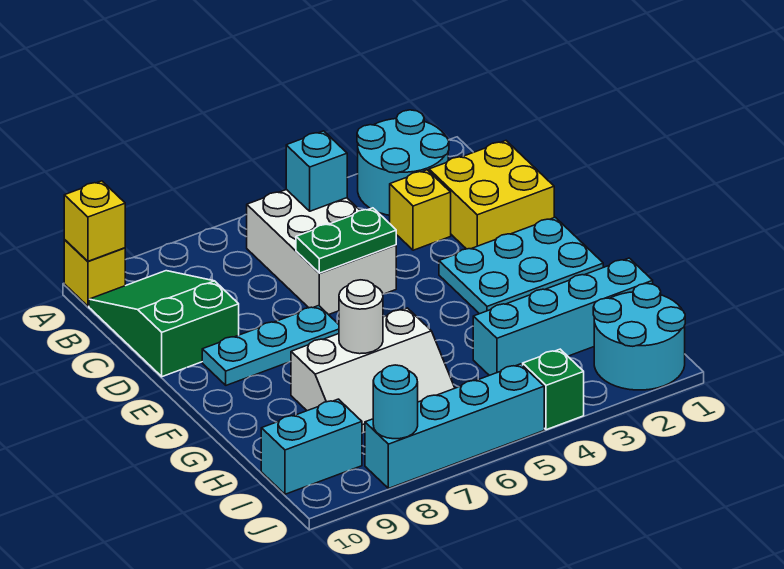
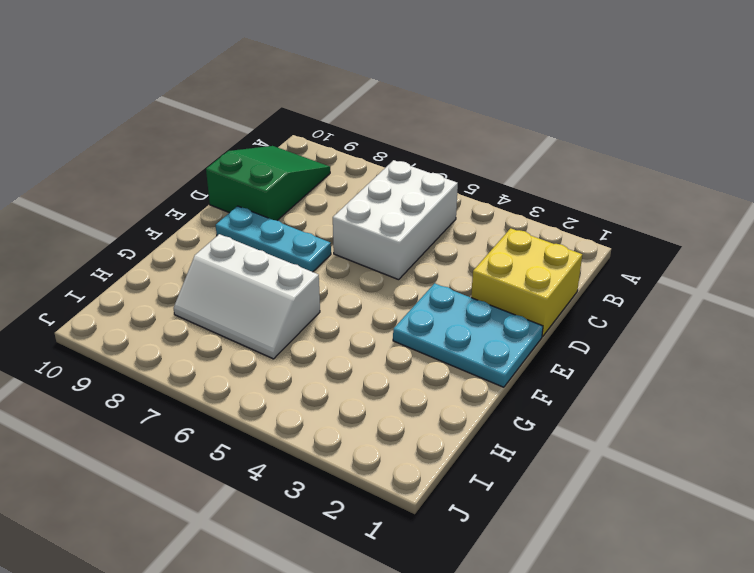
none -> cyan round brick A2:B3 level 1
none -> yellow brick A10 level 1
none -> yellow brick C3 level 1

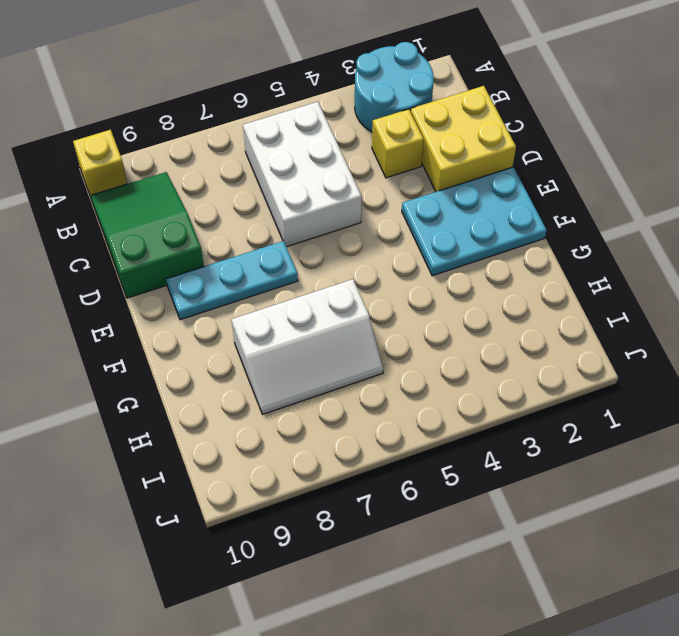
none -> cyan brick H1:H4 level 1
none -> cyan round brick I1:J2 level 1
none -> cyan brick I9:I10 level 1

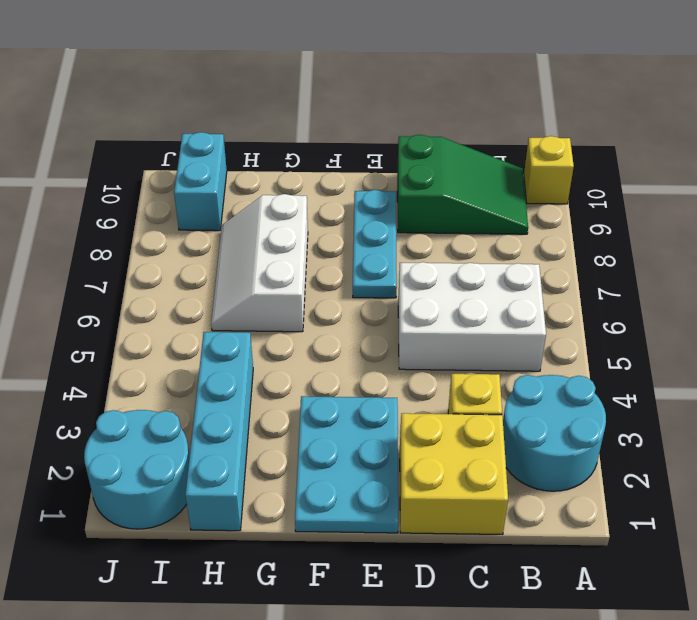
none -> green brick J4 level 1
none -> cyan brick J5:J8 level 1
none -> yellow brick A10 level 2

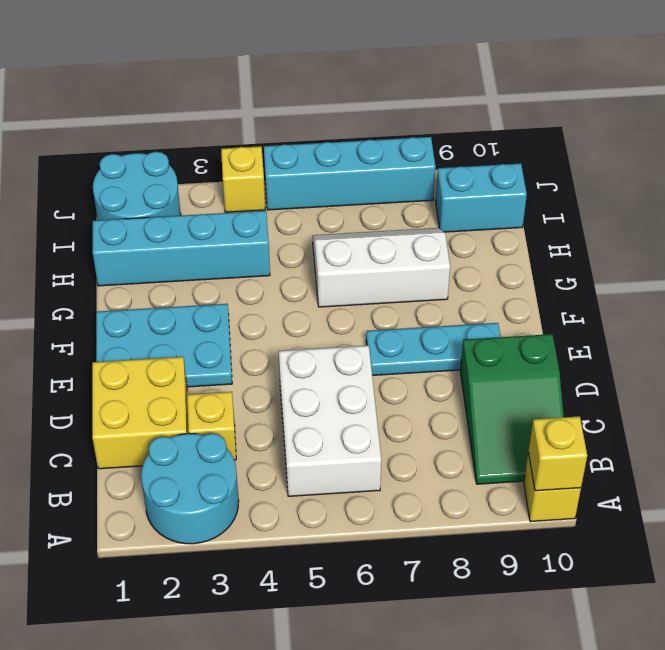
yellow brick J4 level 1 -> green brick J4 level 1
none -> cyan brick B5 level 2
none -> green plate D5:D6 level 2
none -> white round brick G7 level 2

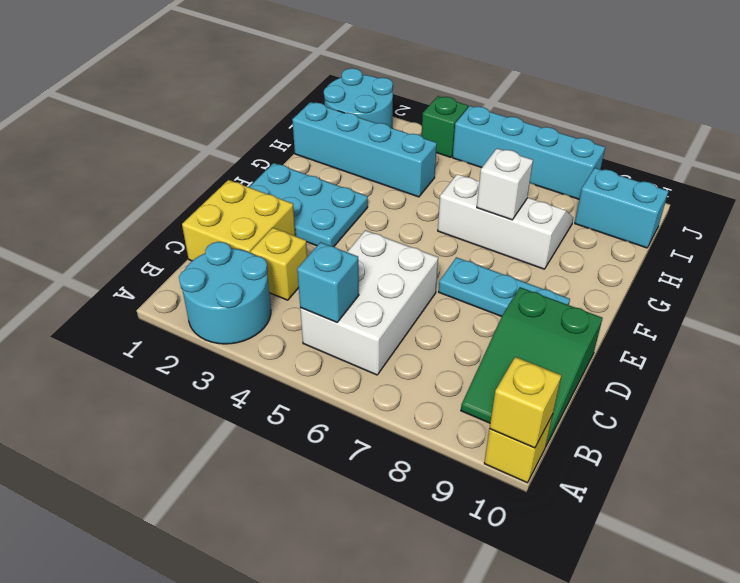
white brick G7 level 2 -> white round brick G7 level 2
none -> green plate D5:D6 level 2
none -> cyan round brick J8 level 2

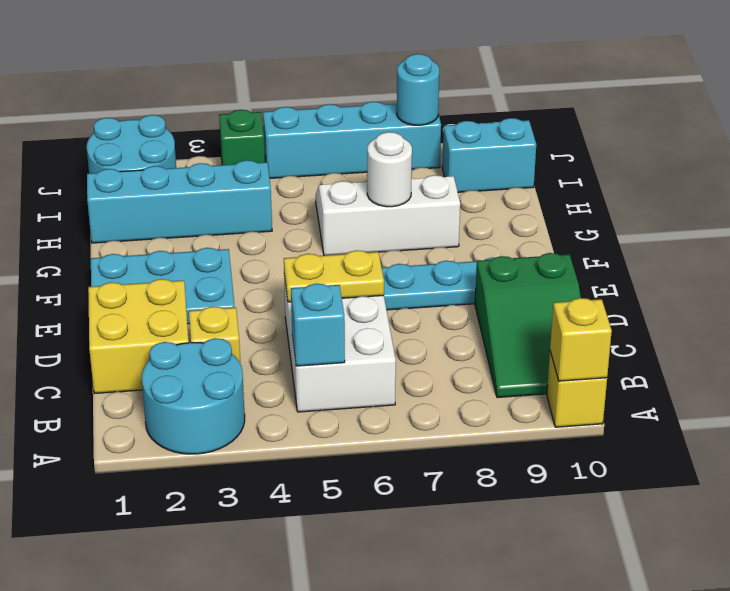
yellow plate D5:D6 level 2 -> green plate D5:D6 level 2

